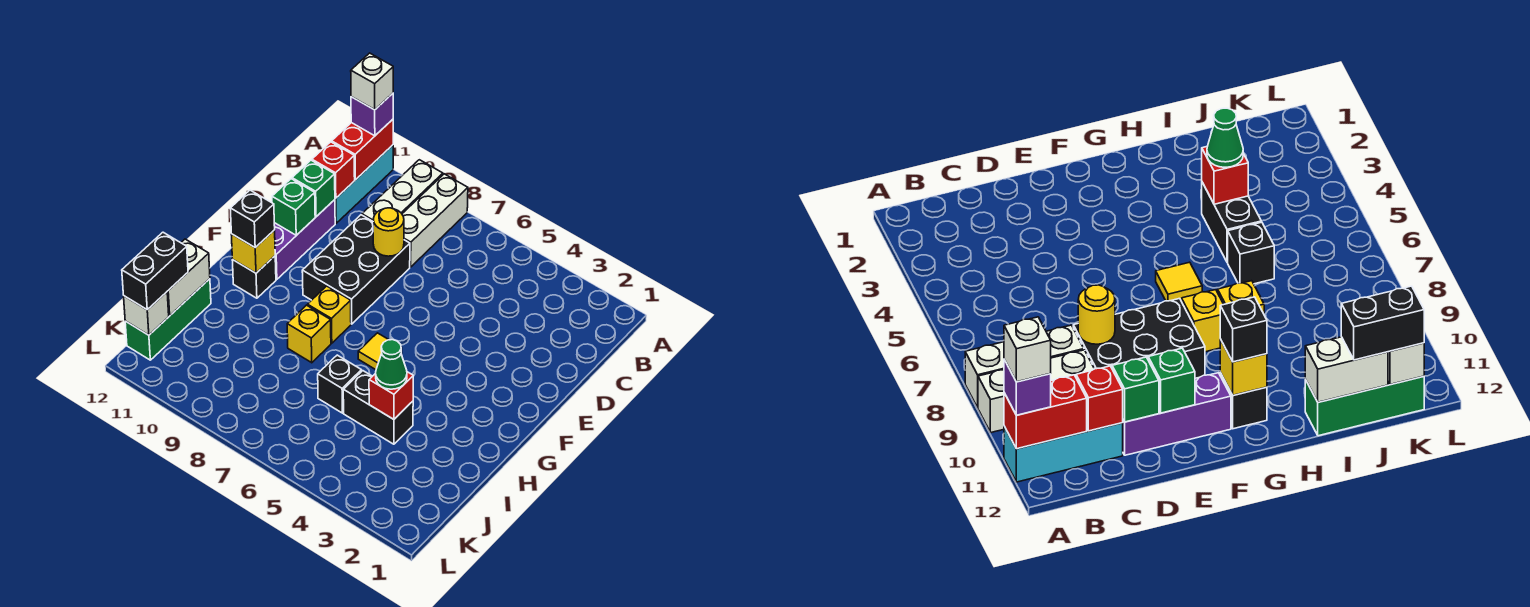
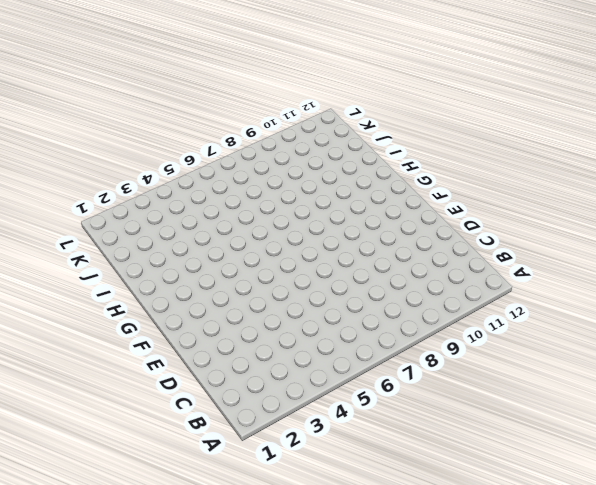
none -> white brick A8:C8 level 1
none -> white brick A9:C9 level 1
none -> cyan brick A11:C11 level 1

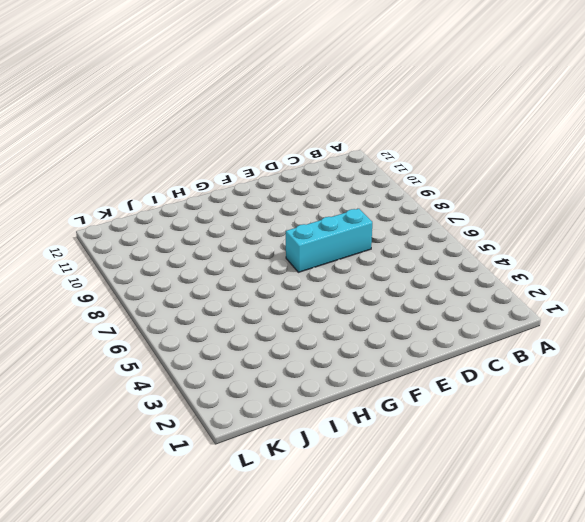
cyan brick D7:F7 level 1 -> cyan brick A11:C11 level 1
none -> white brick A8:C8 level 1
none -> white brick A9:C9 level 1
none -> black brick D8:F9 level 1

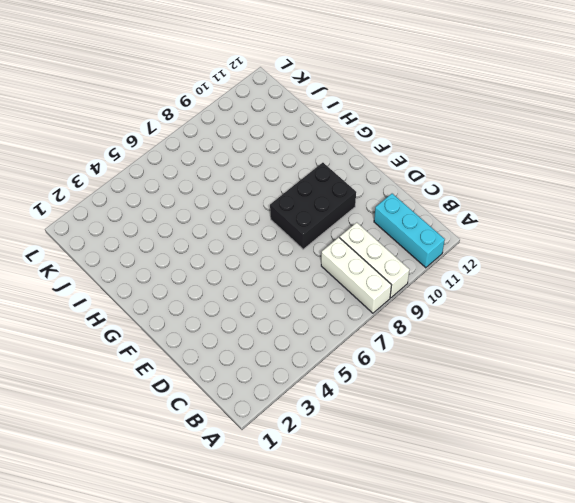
black brick E8:F10 level 1 -> black brick D8:F9 level 1
none -> purple brick D11:F11 level 1
none -> yellow tile G6 level 1
none -> yellow brick G8 level 1

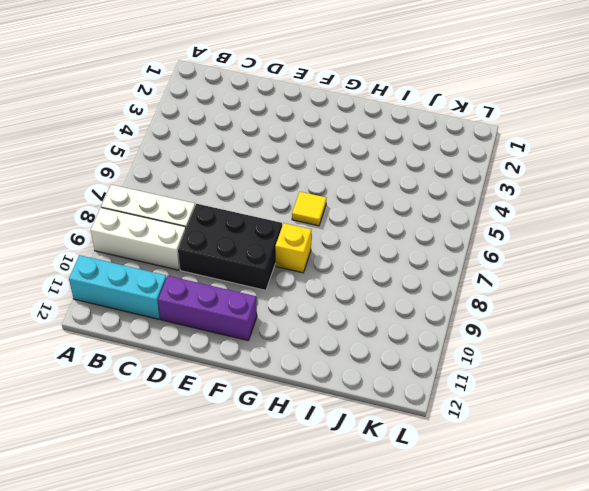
none -> black brick G11 level 1
none -> yellow brick H8 level 1
none -> black brick I4:I5 level 1

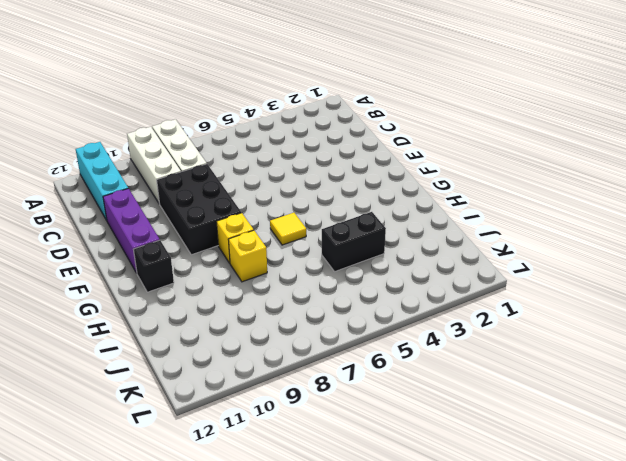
none -> black brick I6 level 1
none -> green brick I12:K12 level 1
none -> red brick A11:B11 level 2

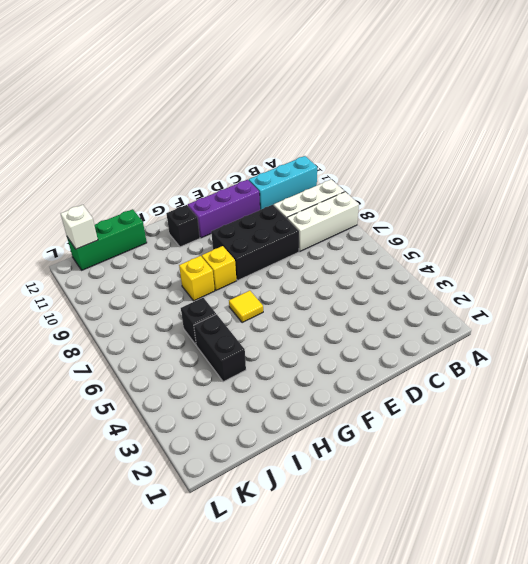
none -> red brick A11:B11 level 2
none -> red brick C11 level 2
none -> yellow round brick D8 level 2

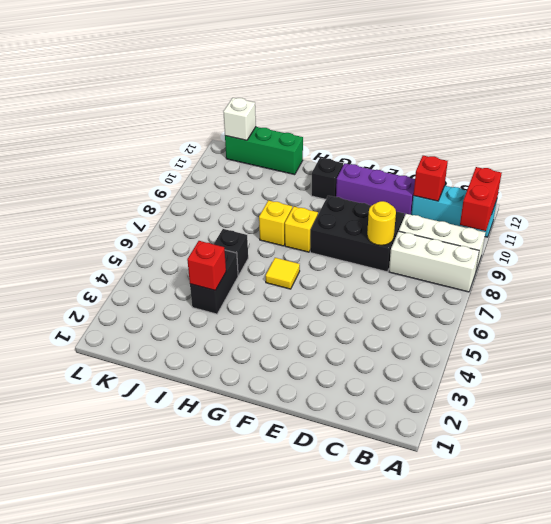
red brick A10:A11 level 2 -> red brick A11:B11 level 2
none -> green brick D11 level 2
none -> green brick E11 level 2
none -> yellow brick G11 level 2

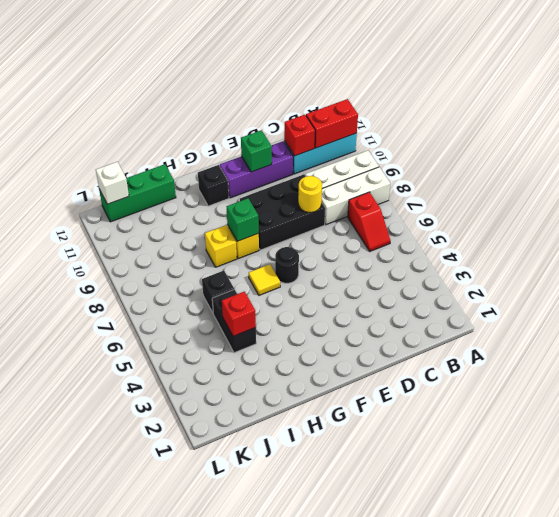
red slope B6:B7 level 1 top 7 -> none
black round brick F6 level 1 -> none
green brick G8 level 2 -> green brick D11 level 2
none -> yellow brick G11 level 2
none -> white brick I12:J12 level 2
none -> purple brick A11 level 3

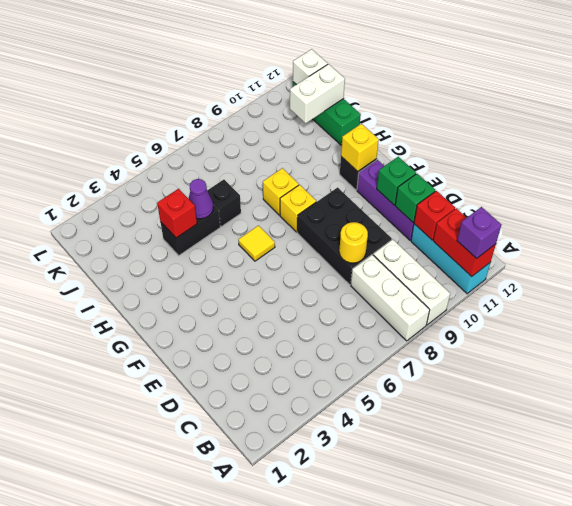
purple cone I5 level 2 -> none
white brick J11:J12 level 2 -> white brick I12:J12 level 2
none -> black brick G11 level 3
none -> green cone I4 level 3
none -> black brick J12:K12 level 3

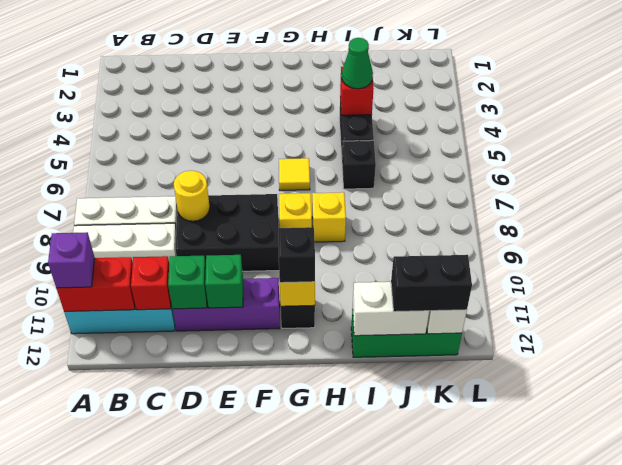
none -> white brick A11 level 4

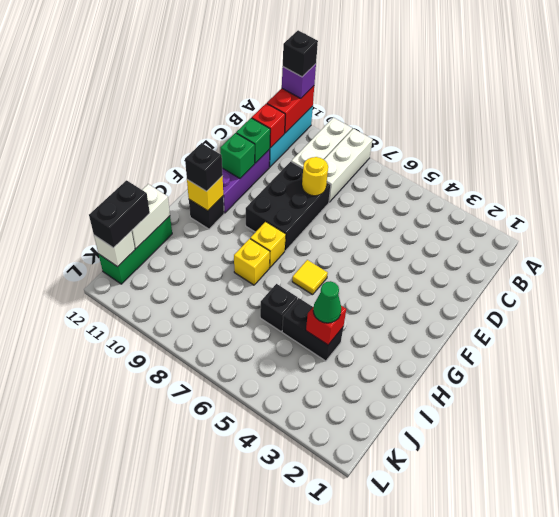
black brick A11 level 4 -> white brick A11 level 4

